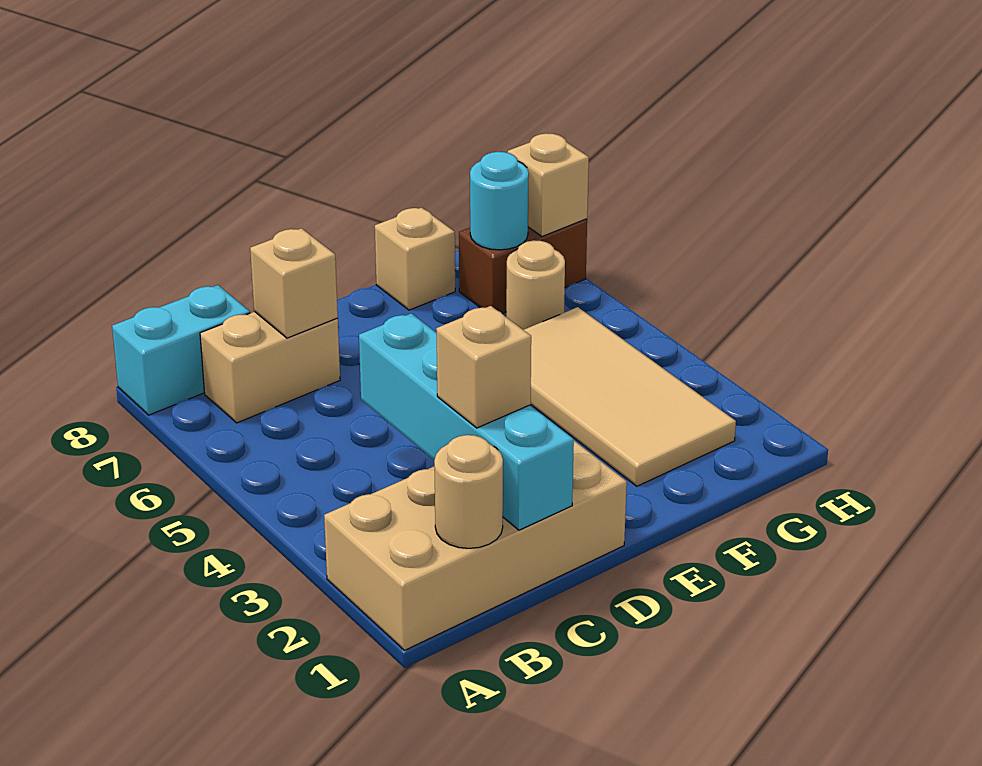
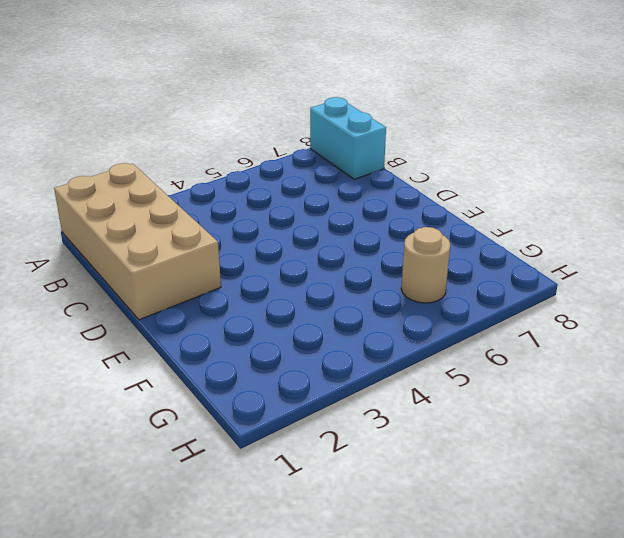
none -> tan brick B7:C7 level 1
none -> tan tile F2:G5 level 1
none -> tan brick F8 level 1

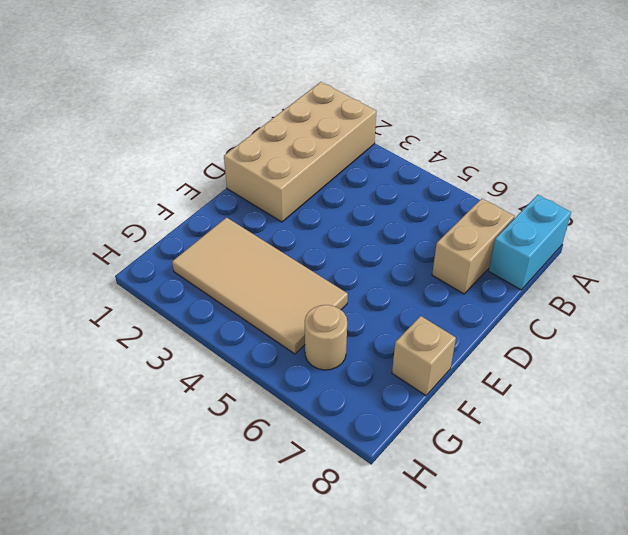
none -> brown brick G7:H7 level 1
none -> tan round brick B1 level 2
none -> cyan brick C1:C4 level 2

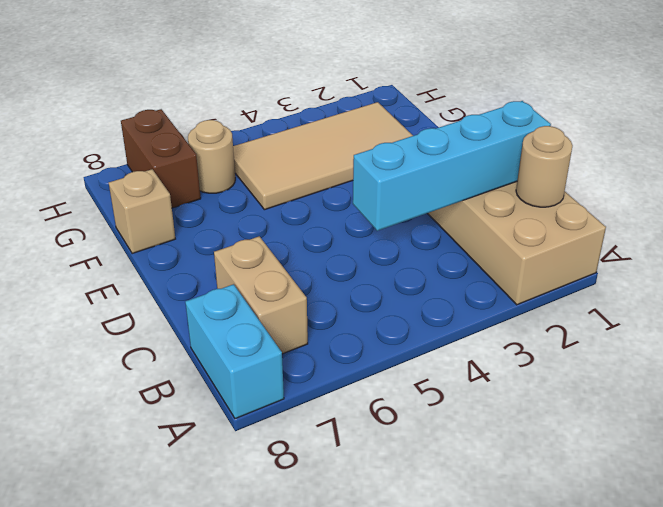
none -> tan brick C7 level 2
none -> cyan round brick G7 level 2
none -> tan brick H7 level 2

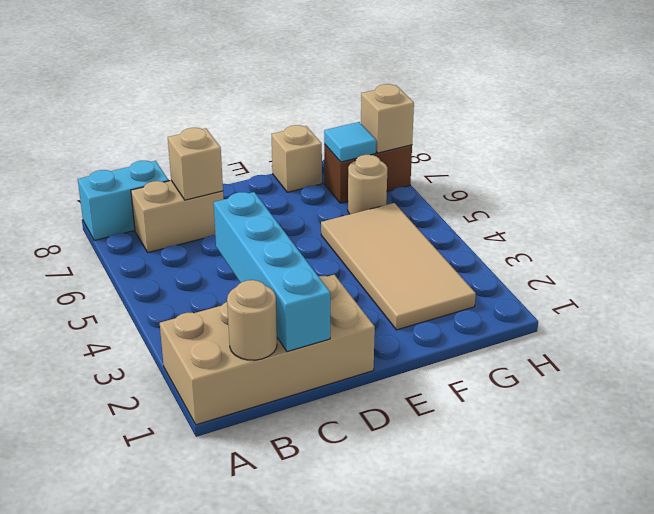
cyan tile G7 level 2 -> cyan round brick G7 level 2
none -> tan brick C2 level 3

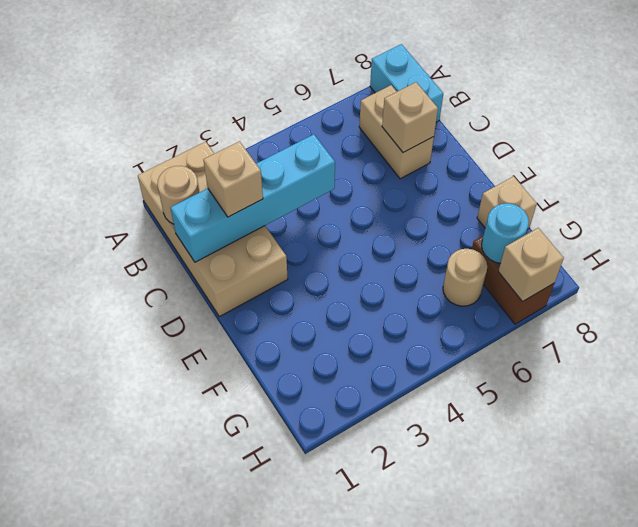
none -> tan tile F2:G5 level 1

